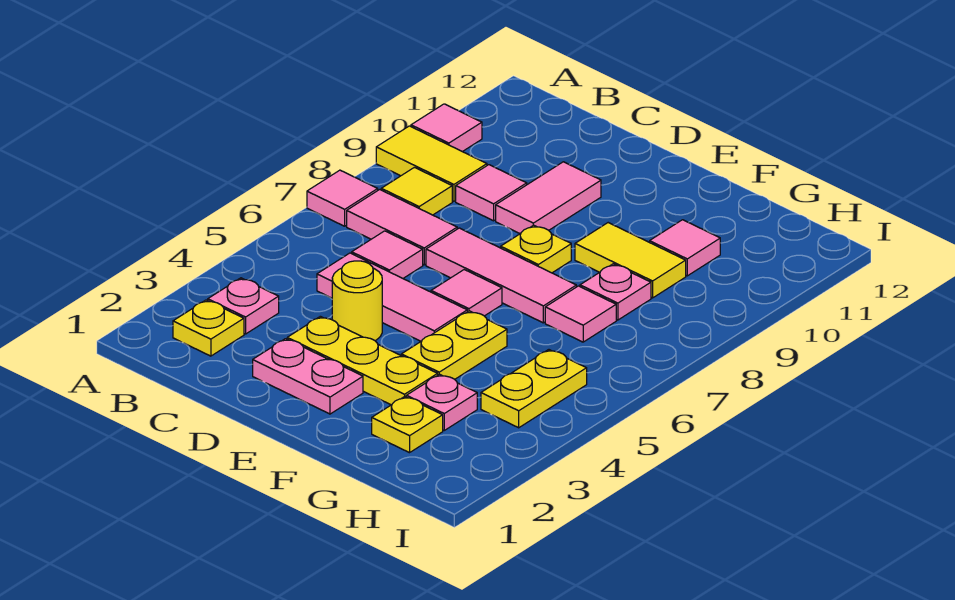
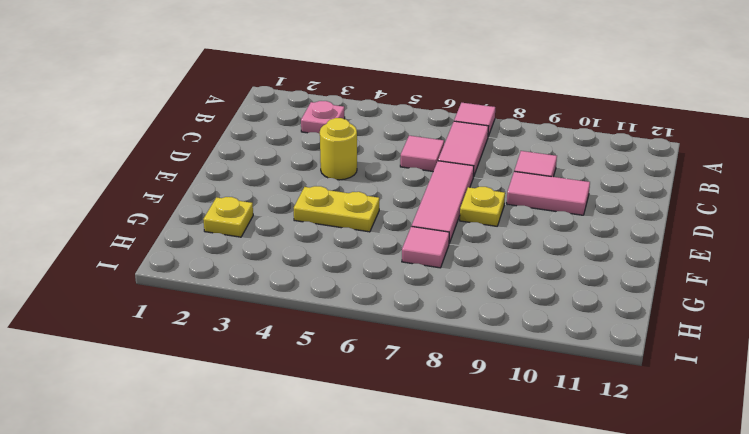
none -> yellow tile A9:B9 level 1
none -> pink tile A10 level 1
none -> yellow plate B2 level 1

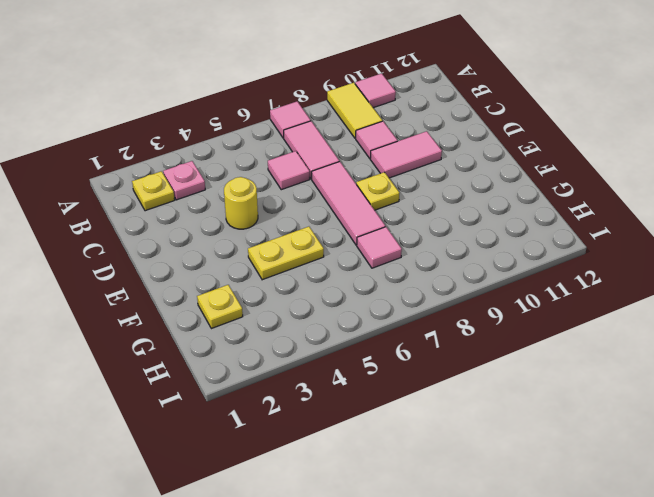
none -> yellow tile B8 level 1
none -> pink tile C5:E5 level 1
none -> pink plate D2:E2 level 1

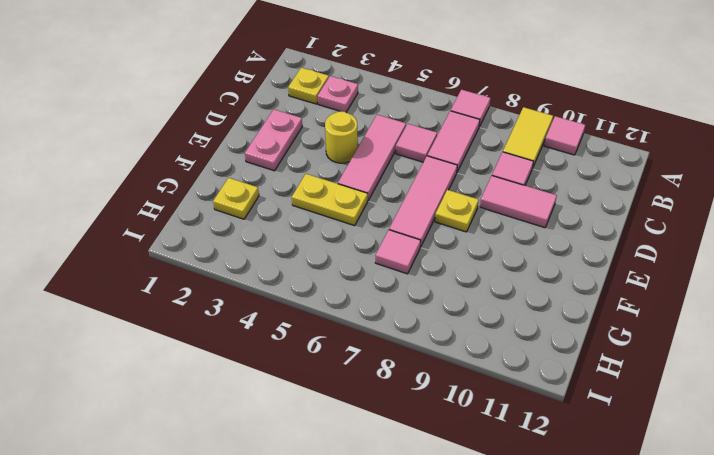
none -> yellow tile B8 level 1
none -> yellow plate D3:F3 level 1
none -> pink tile E6 level 1

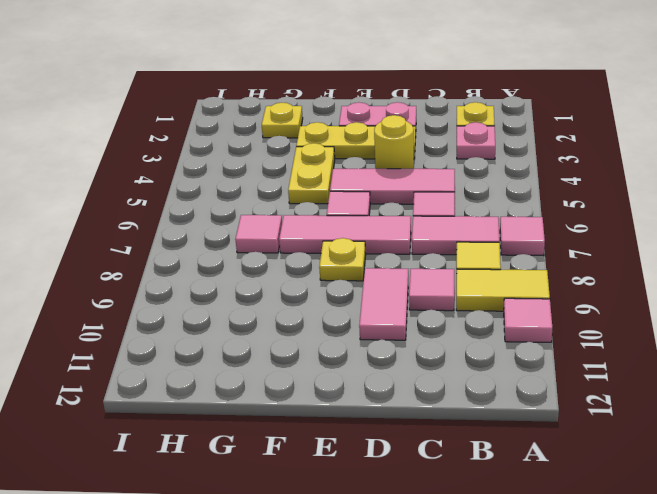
none -> yellow tile F9:G9 level 1
none -> pink plate G3 level 1
none -> pink plate G8 level 1

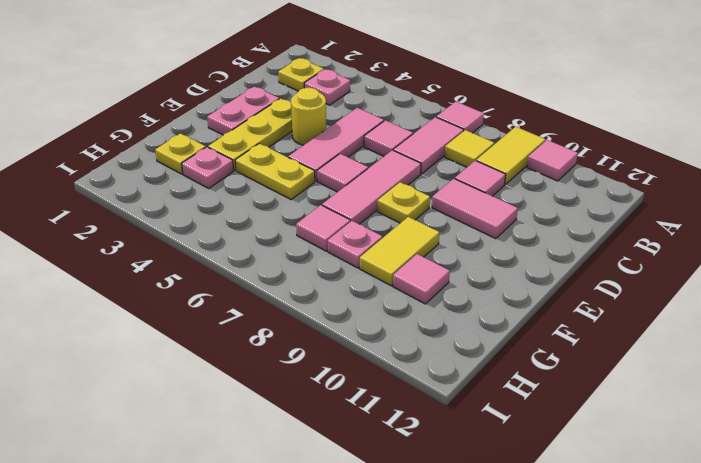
none -> yellow plate H4:H5 level 1

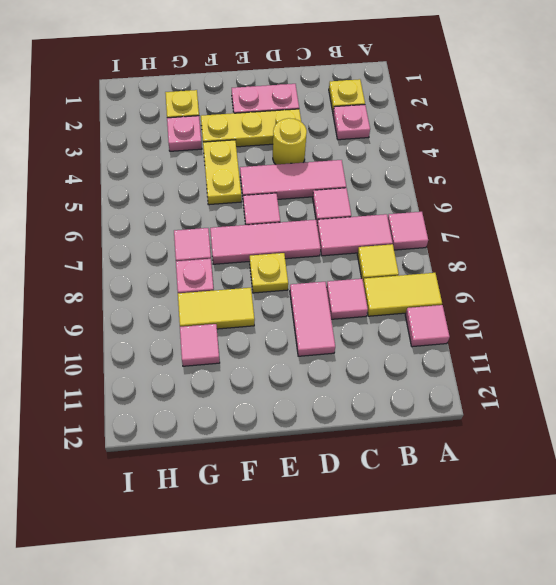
none -> yellow plate H4:H5 level 1

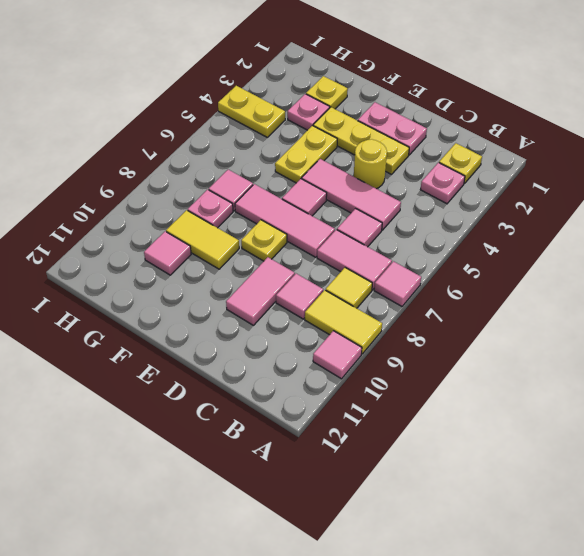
yellow plate H4:I4 level 1 -> yellow plate H4:H5 level 1

